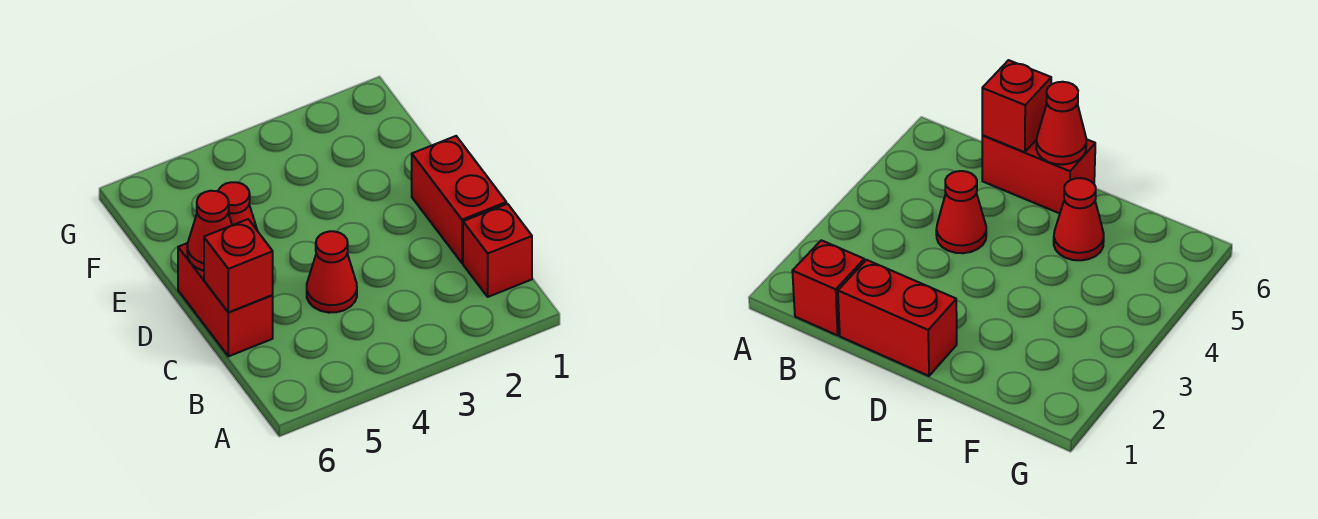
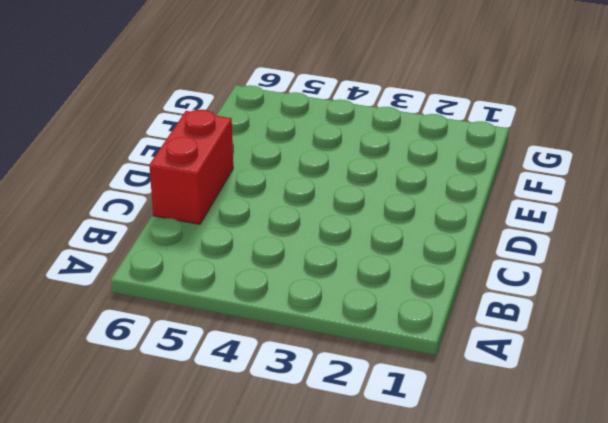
none -> red brick B1 level 1
none -> red brick C1:D1 level 1

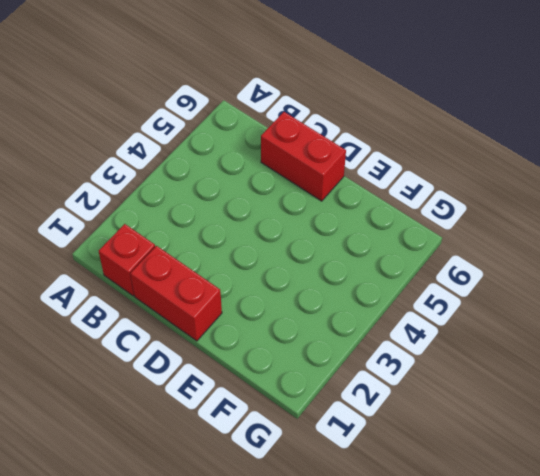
none -> red cone C4 level 1
none -> red cone E5 level 1

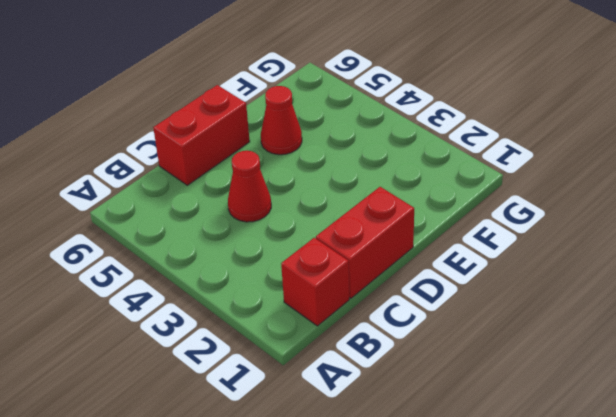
none -> red brick C6 level 2
none -> red cone D6 level 2

